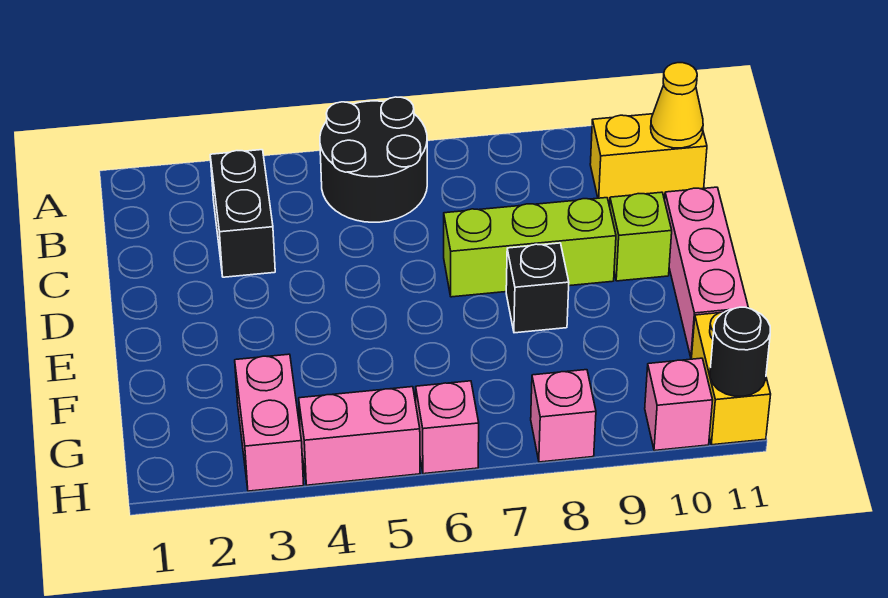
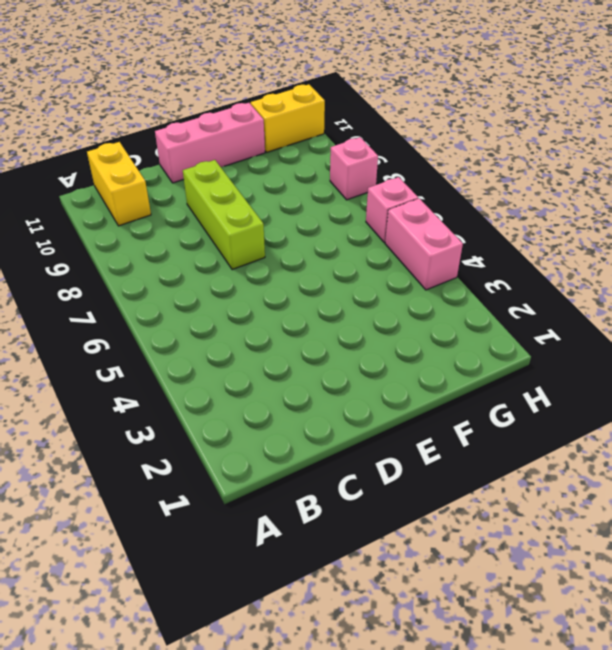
none -> black round brick A5:B6 level 1
none -> black brick B3:C3 level 1
none -> lime brick D10 level 1

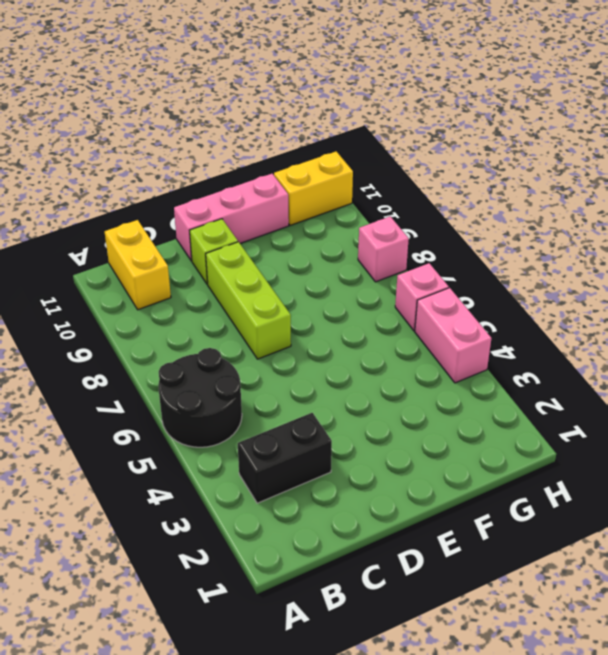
none -> black brick E8 level 1
none -> pink brick G3:H3 level 1
none -> pink brick H10 level 1

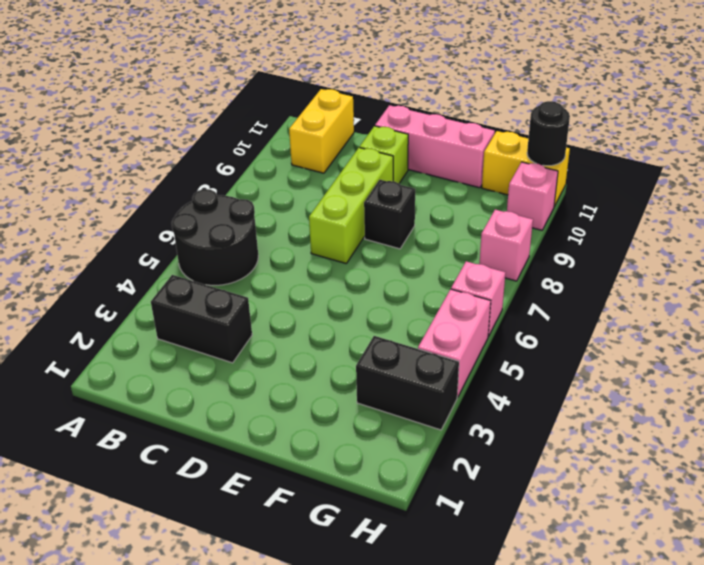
black brick G3:H3 level 1 -> pink brick G3:H3 level 1
none -> yellow cone B11 level 2

